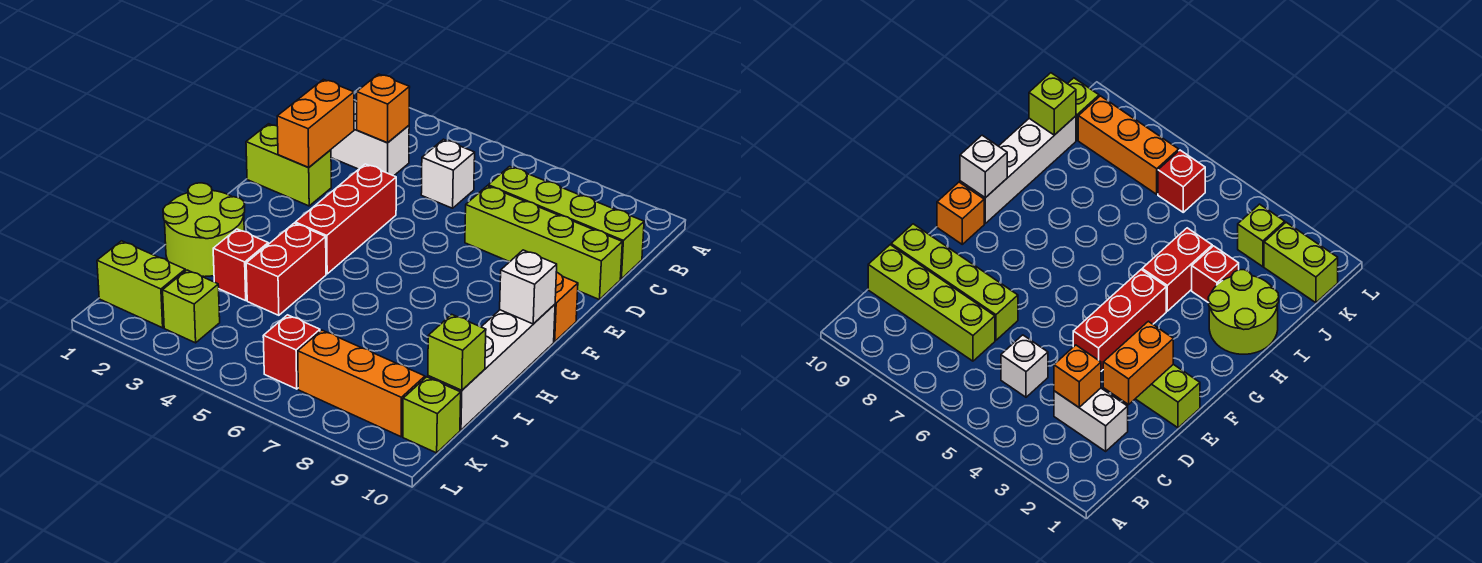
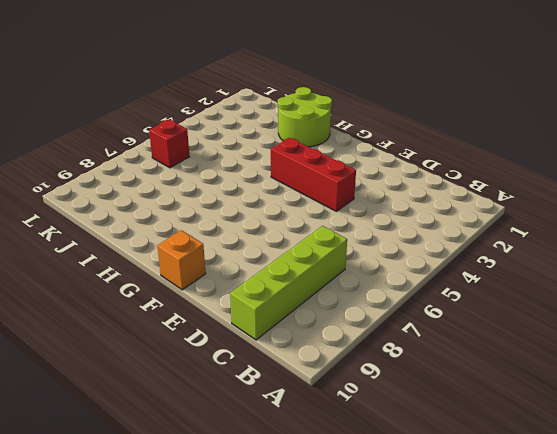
none -> white brick C2:C3 level 1
none -> white brick C5 level 1
none -> lime brick D7:D10 level 1

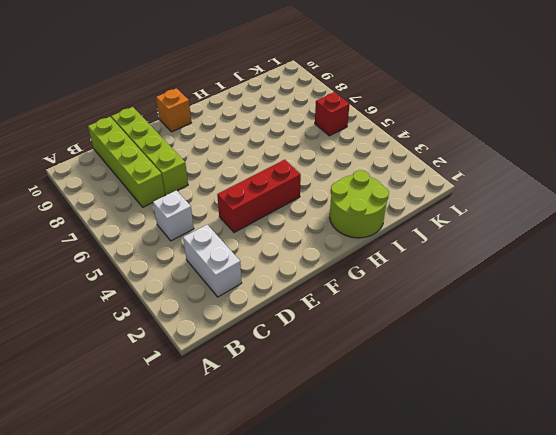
none -> lime brick E1:E2 level 1
none -> white brick G10:J10 level 1
none -> red brick H4:I4 level 1

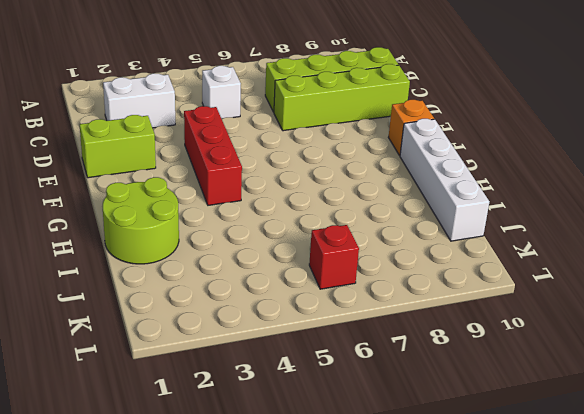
none -> red brick H4:I4 level 1
none -> red brick I3 level 1
none -> lime brick K1:K2 level 1

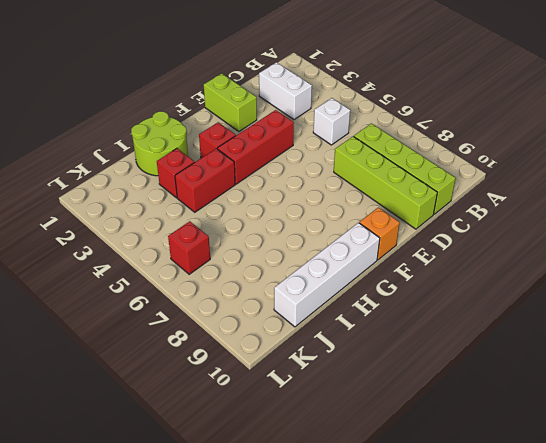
red brick G3 level 1 -> none
none -> lime brick K1:K2 level 1
none -> lime brick K3 level 1
none -> orange brick K7:K9 level 1

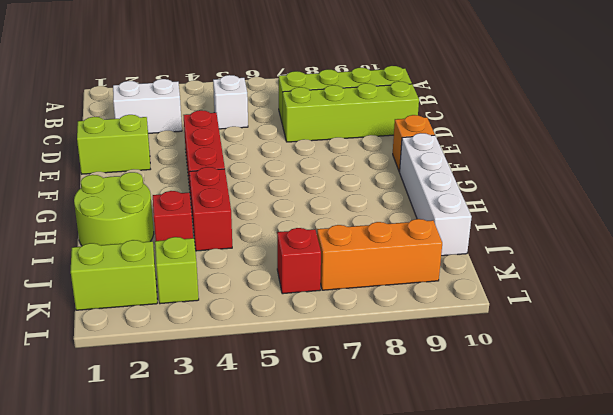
none -> lime brick K10 level 1
none -> orange brick C3 level 2
none -> orange brick D2:E2 level 2

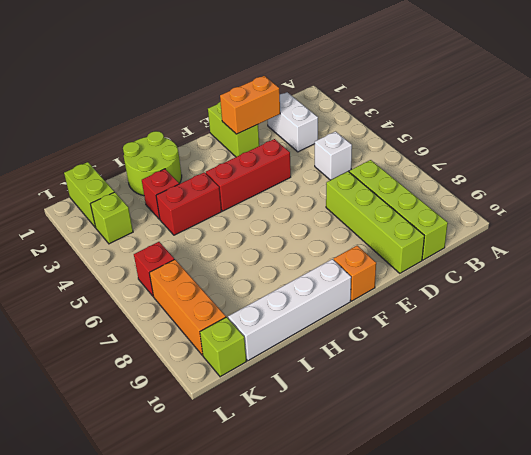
none -> orange brick C3 level 2
none -> white brick G10 level 2
none -> lime brick J10 level 2

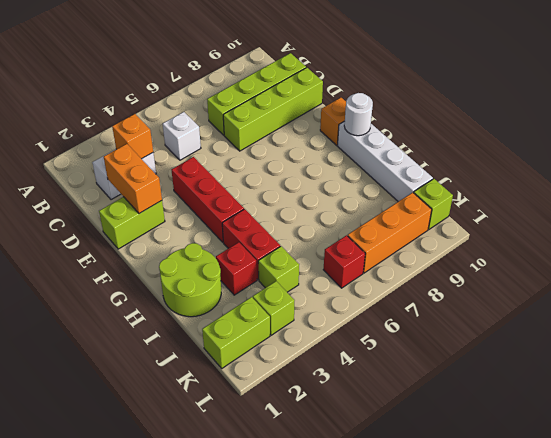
white round brick G10 level 2 -> white brick G10 level 2
lime brick J4 level 1 -> lime brick J10 level 2

